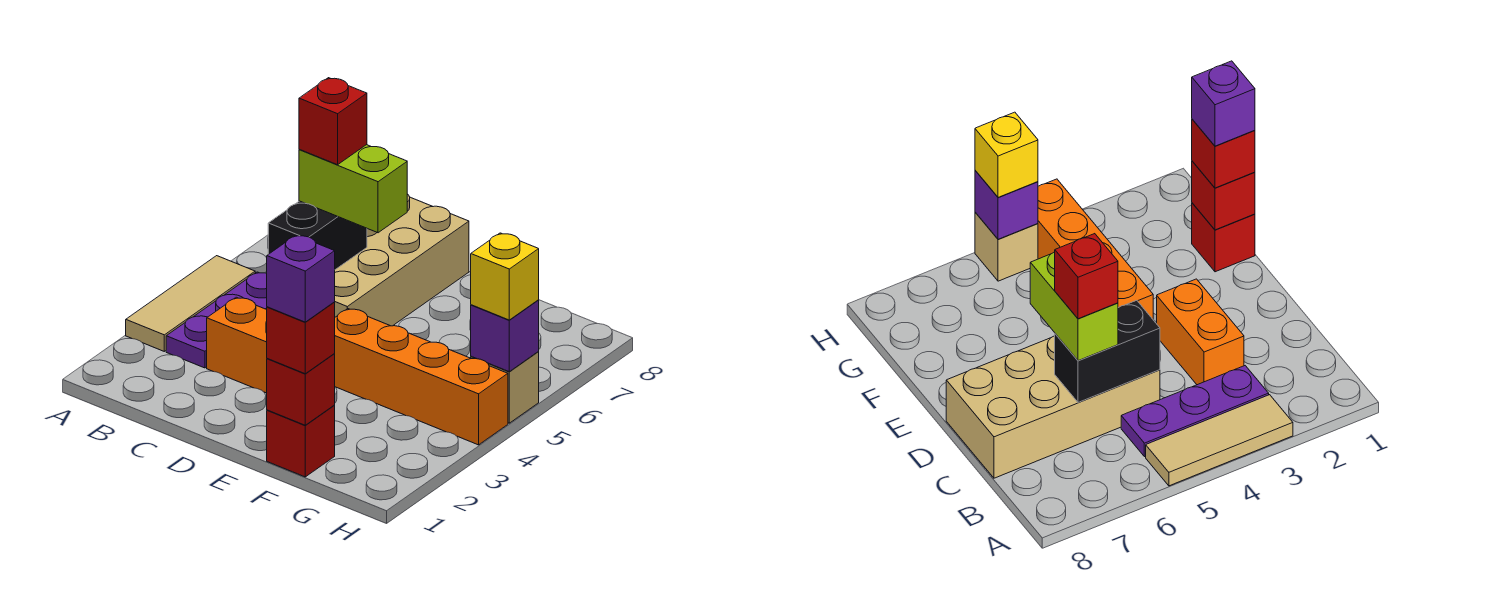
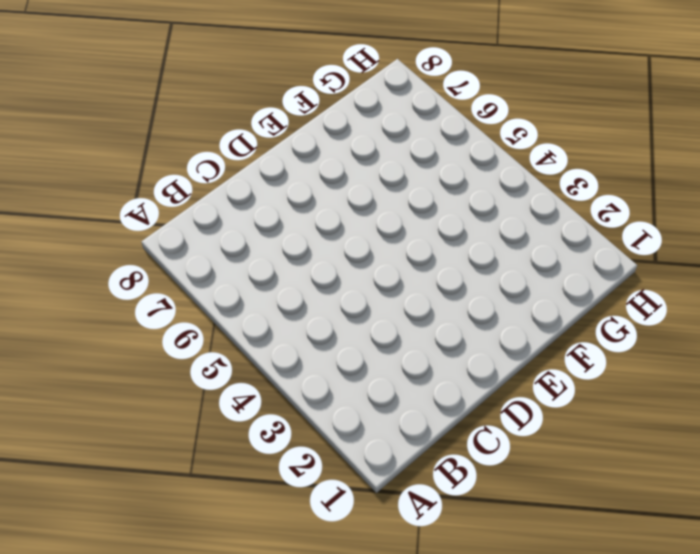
none -> tan tile A3:A5 level 1
none -> purple plate B3:B5 level 1
none -> orange brick C3:D3 level 1

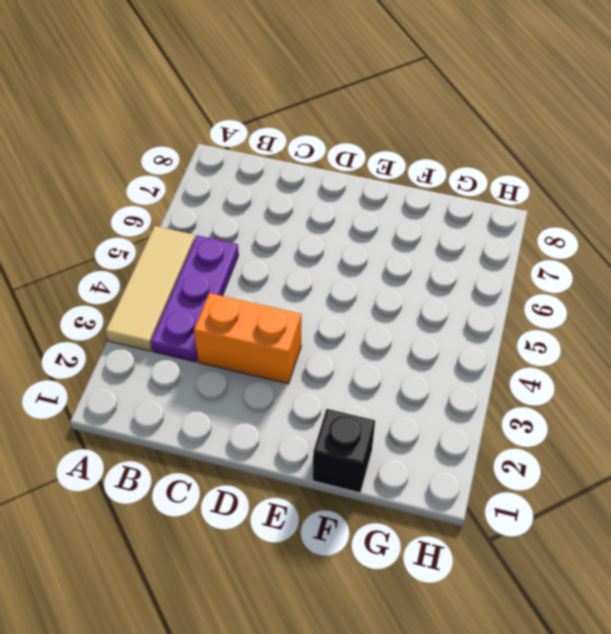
black brick F1 level 1 -> red brick F1 level 1
none -> tan brick C5:D8 level 1
none -> orange brick E4:H4 level 1
none -> tan brick H5 level 1

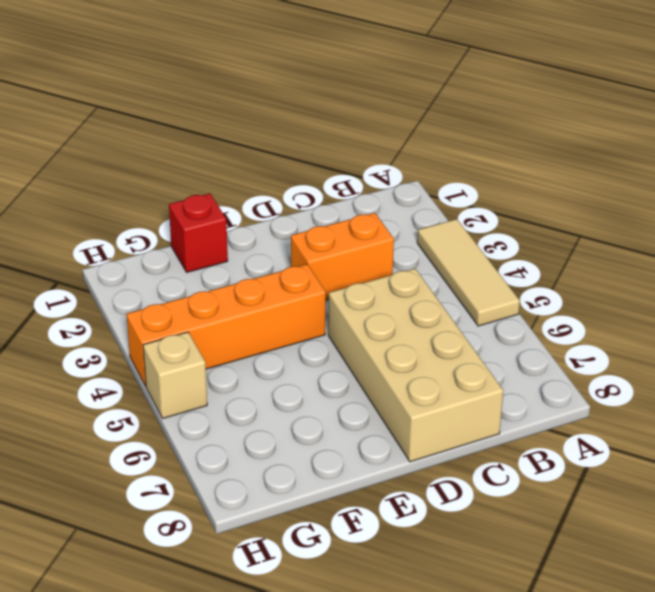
none -> purple plate B3:B5 level 1
none -> black brick C5:C6 level 2
none -> red brick F1 level 2

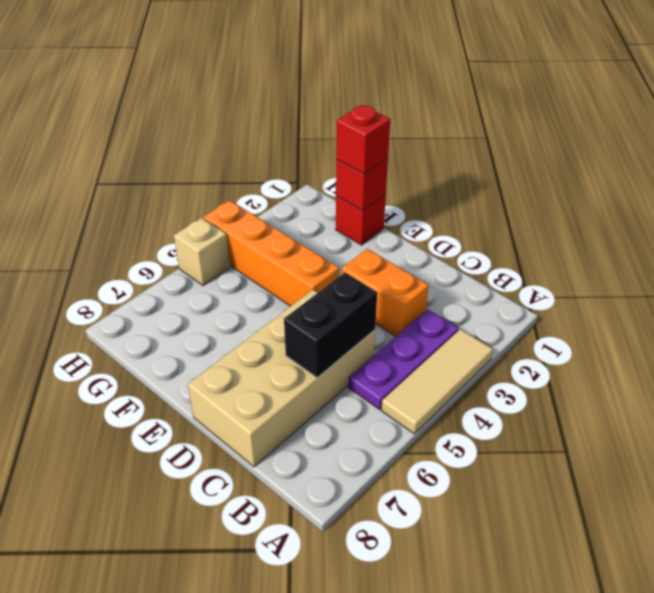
none -> purple brick H5 level 2
none -> lime brick C6:D6 level 3
none -> yellow brick H5 level 3

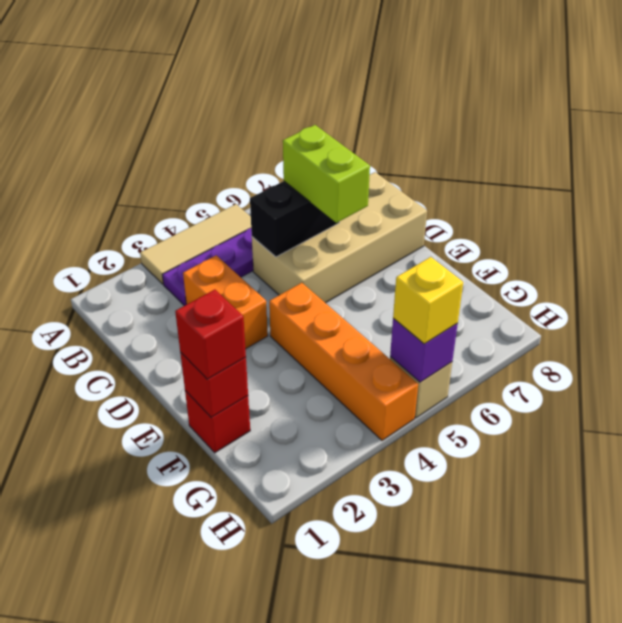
none -> red brick C6 level 4
none -> purple brick F1 level 4

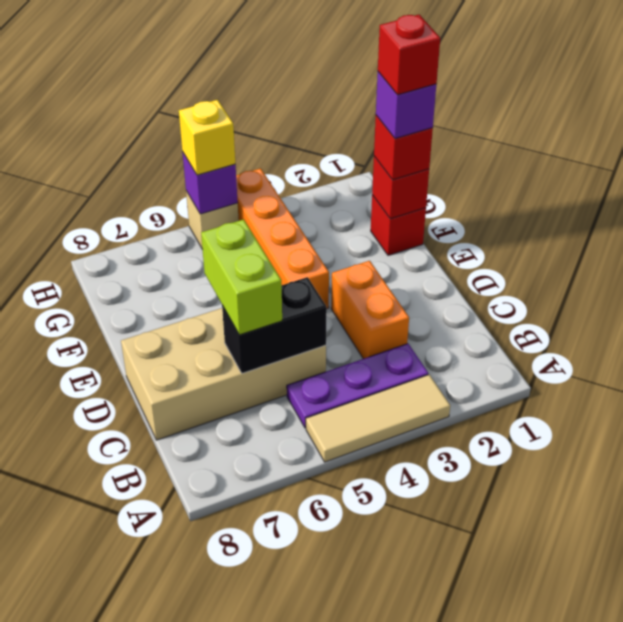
red brick F1 level 5 -> red brick C6 level 4

